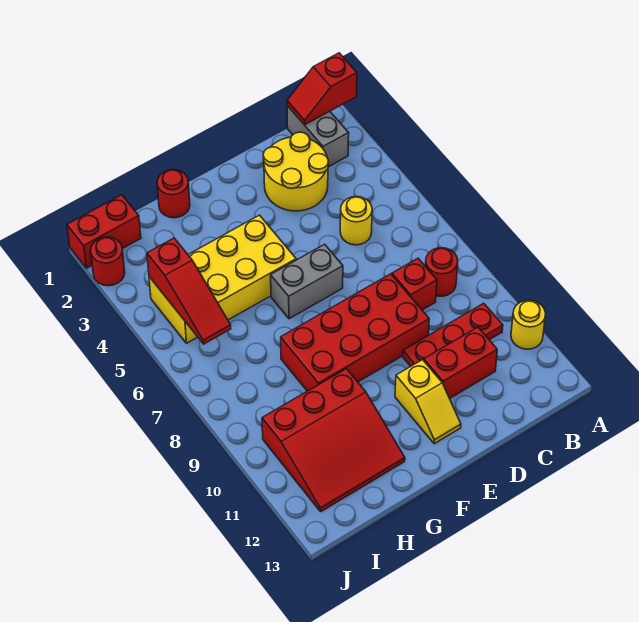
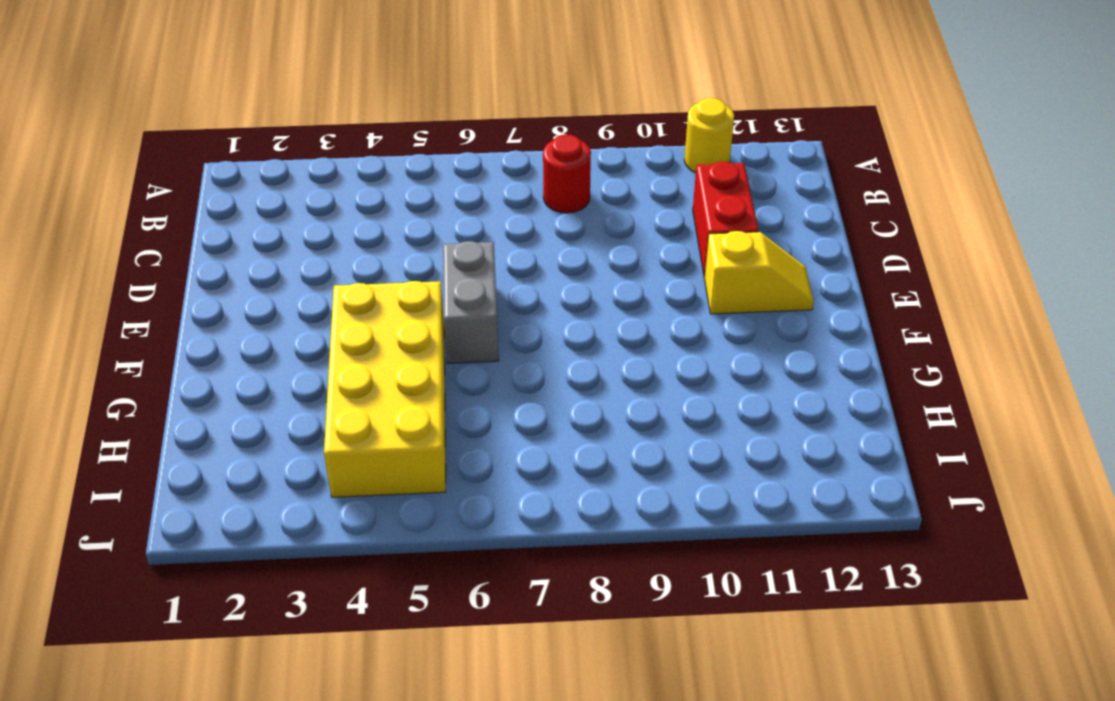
none -> grey brick B1:B2 level 1
none -> red plate B10:D10 level 1
none -> yellow round brick C2:D3 level 1

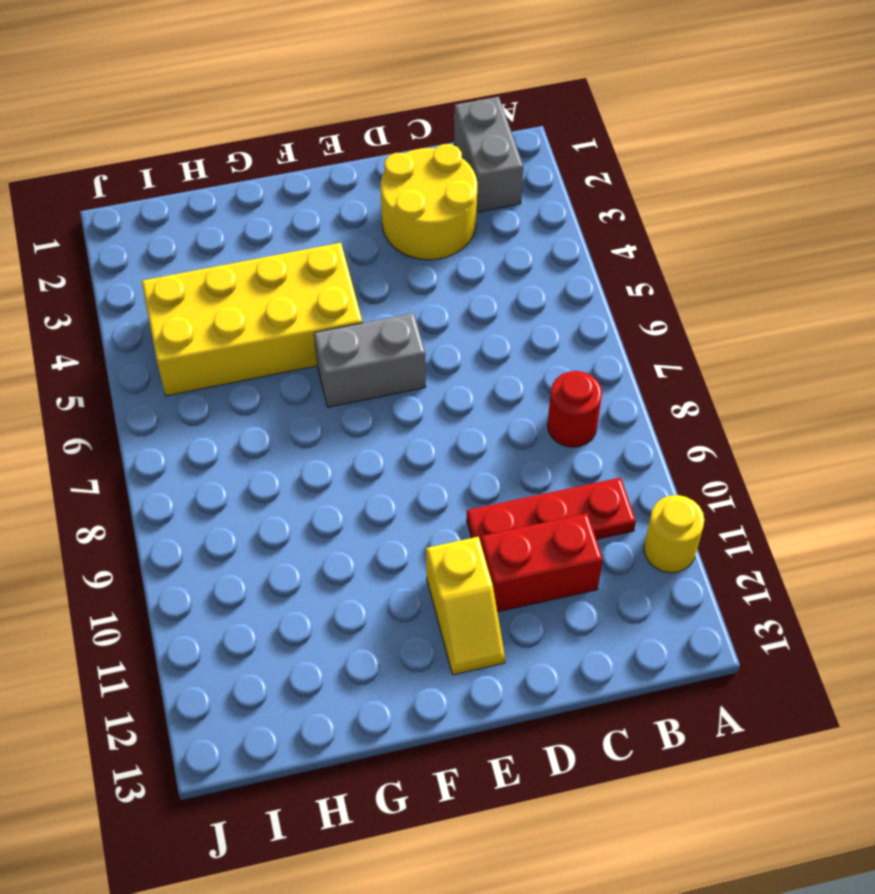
none -> yellow round brick C5 level 1
none -> red brick C8 level 1
none -> red brick D8:G9 level 1

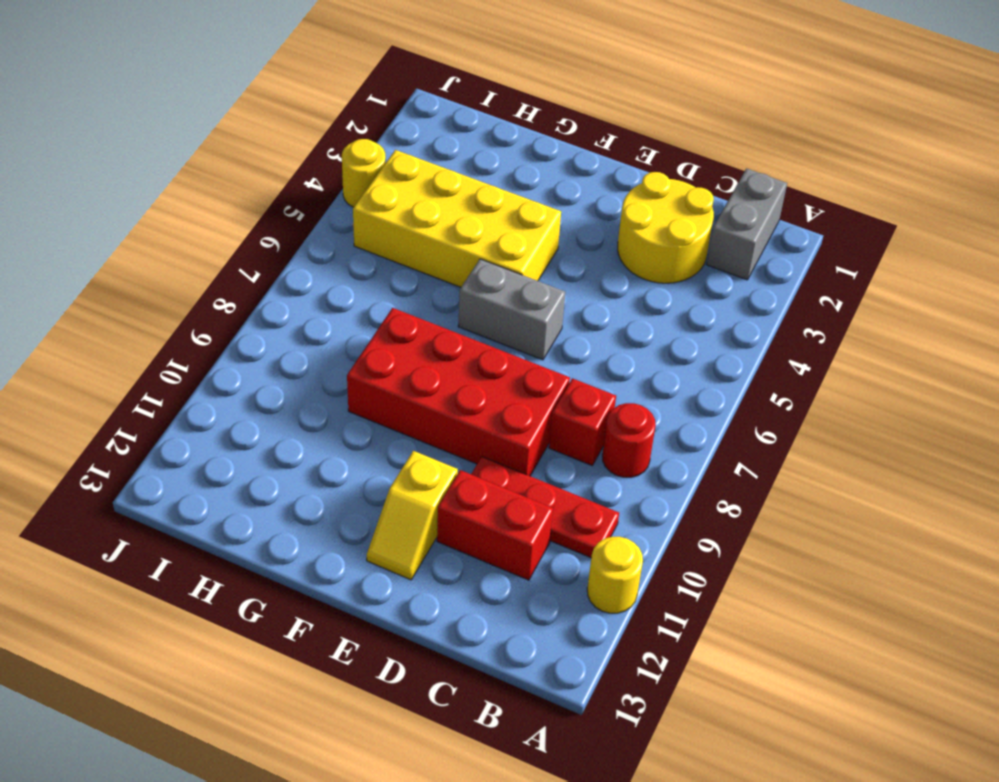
yellow round brick J4 level 1 -> yellow round brick C5 level 1
none -> red round brick G1 level 1
none -> red slope G10:I12 level 1 top 10
none -> red brick I1:J1 level 1

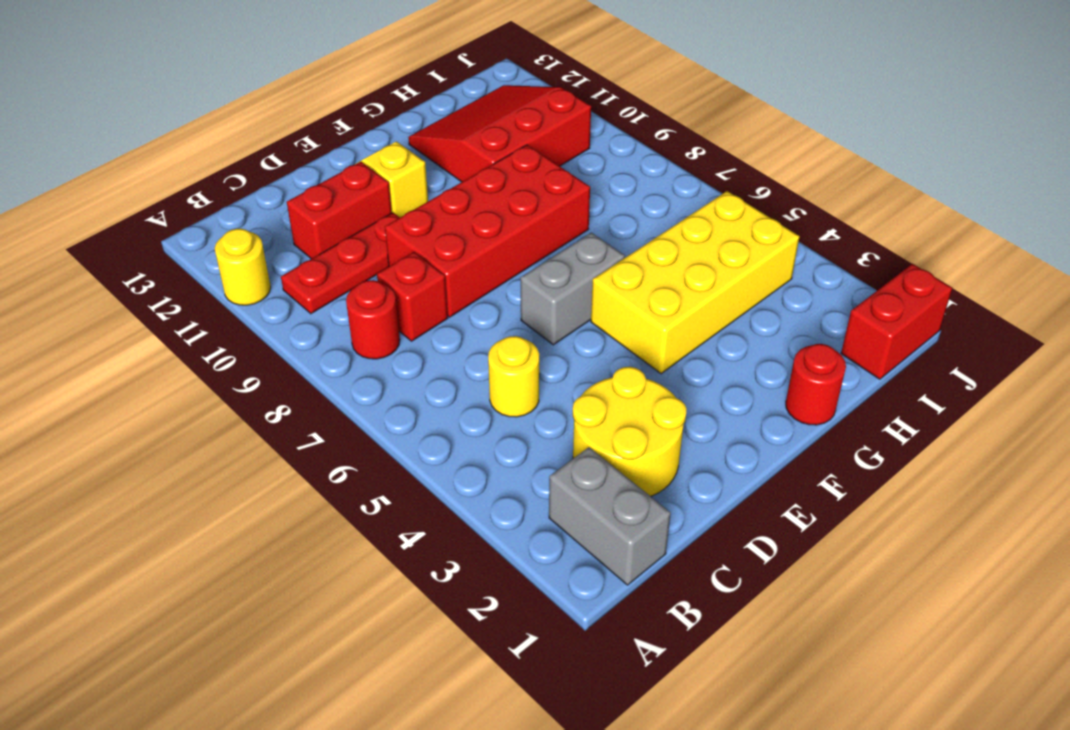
none -> red round brick J2 level 1
none -> red slope A1:B1 level 2 top A
none -> red slope I4:I6 level 2 top 4

